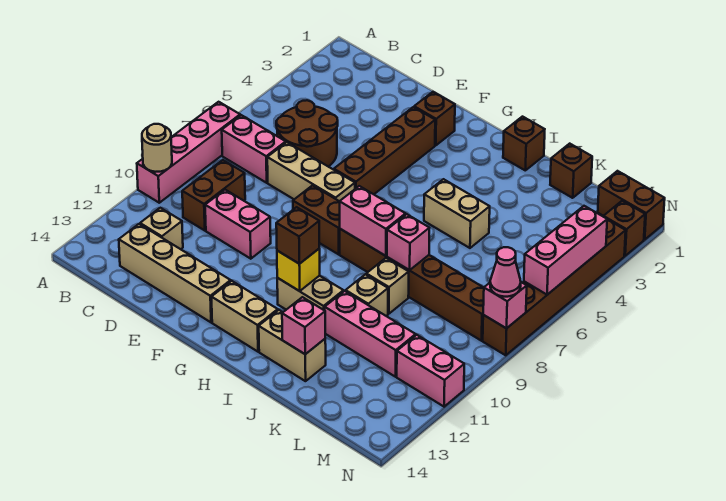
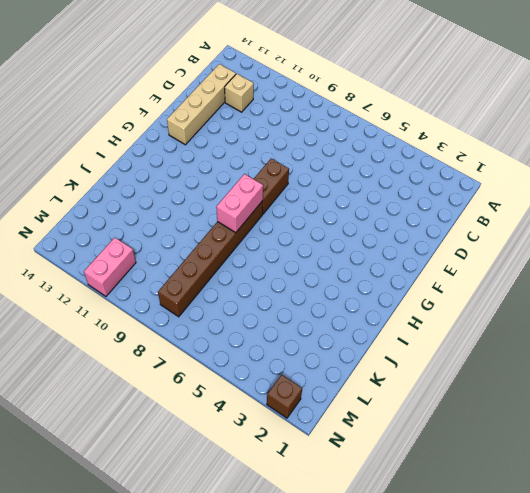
none -> pink brick A7:A10 level 1
none -> pink brick B7:C7 level 1
none -> brown round brick C5:D6 level 1
none -> brown brick C9:C10 level 1

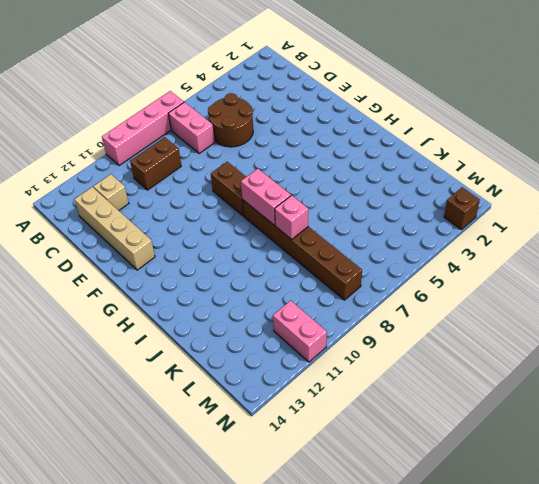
none -> tan brick D7:F7 level 1
none -> pink brick D10:E10 level 1
none -> brown brick F2 level 1
none -> brown brick F3:F6 level 1

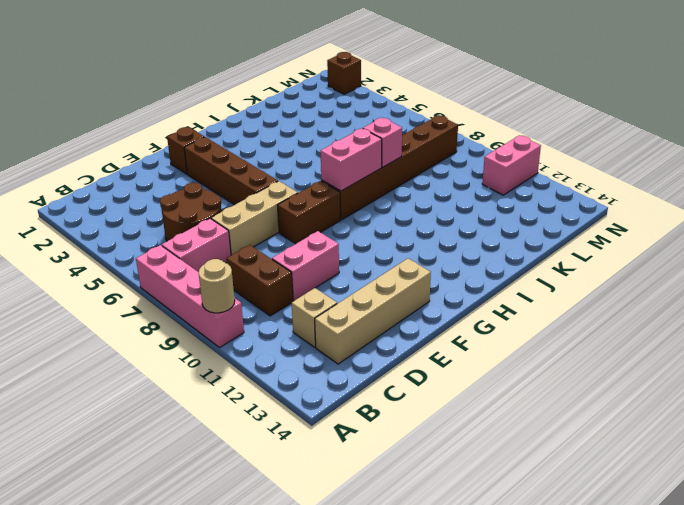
none -> tan brick G13:H13 level 1
none -> tan brick H11:I11 level 1
none -> brown brick I1 level 1
none -> tan brick I5:J5 level 1

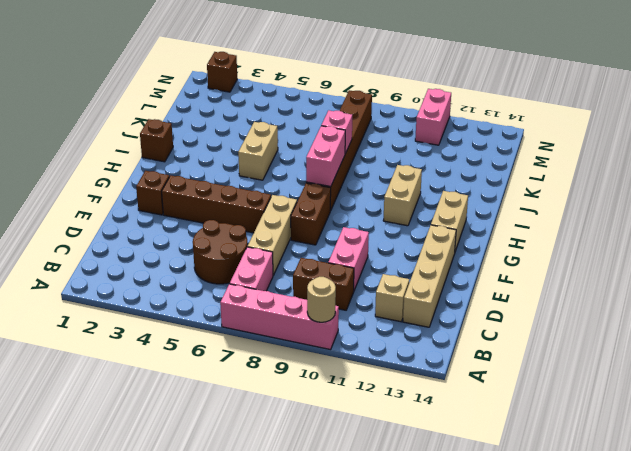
none -> tan brick I13:J13 level 1
none -> tan brick J9 level 1
none -> tan brick J10 level 1
none -> pink brick J11:L11 level 1

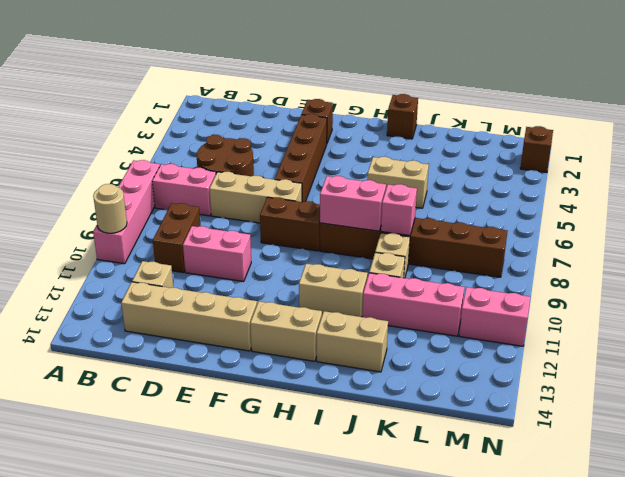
none -> brown brick K1 level 1
none -> brown brick M1:N1 level 1
none -> brown brick N3:N8 level 1
none -> yellow brick H11 level 2

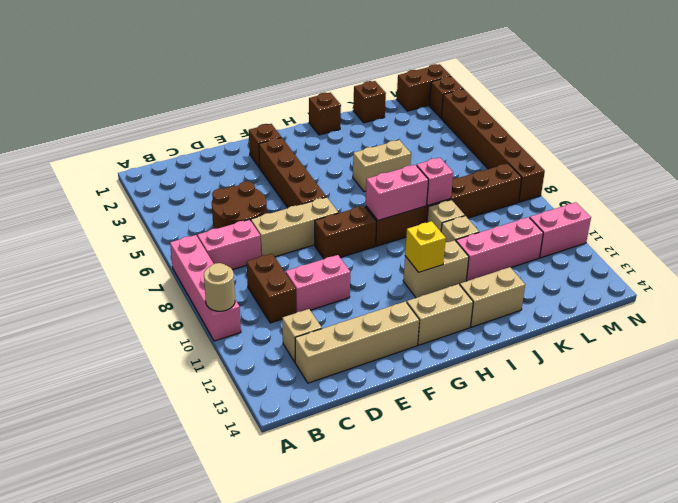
none -> pink brick J13 level 2
none -> pink brick N4:N6 level 2
none -> pink brick N8 level 2
none -> brown brick H11 level 3

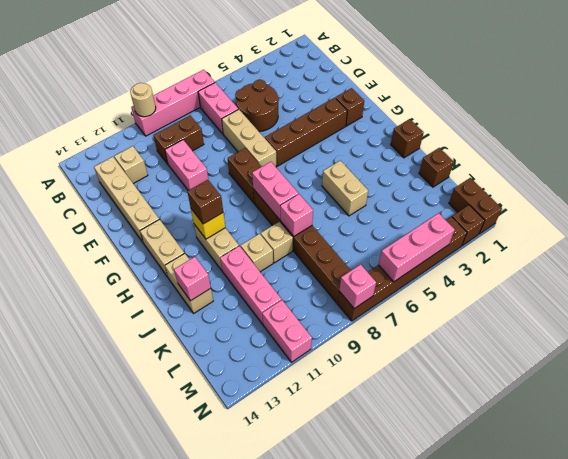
none -> pink cone N8 level 3

